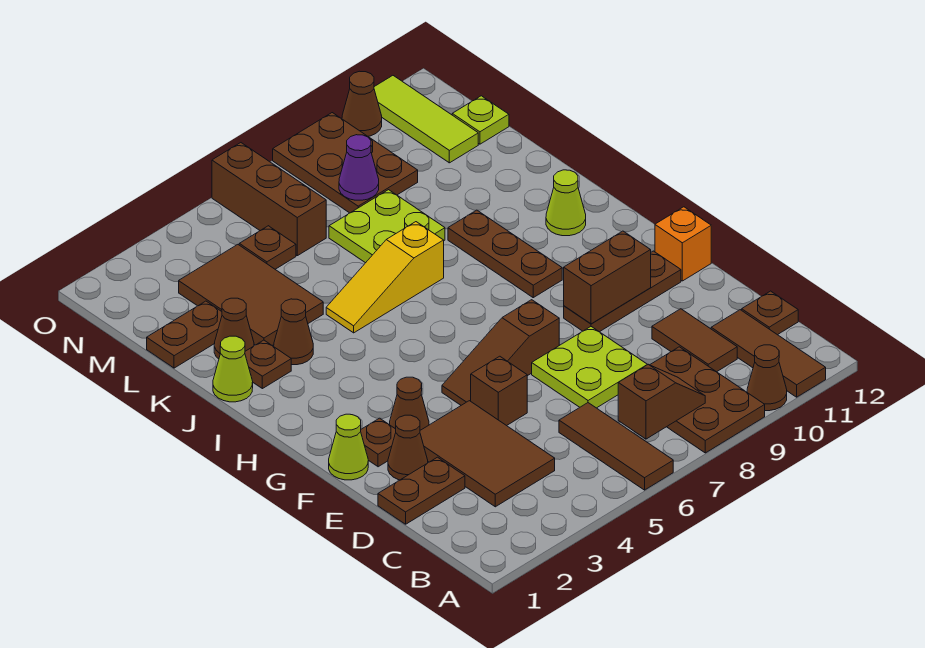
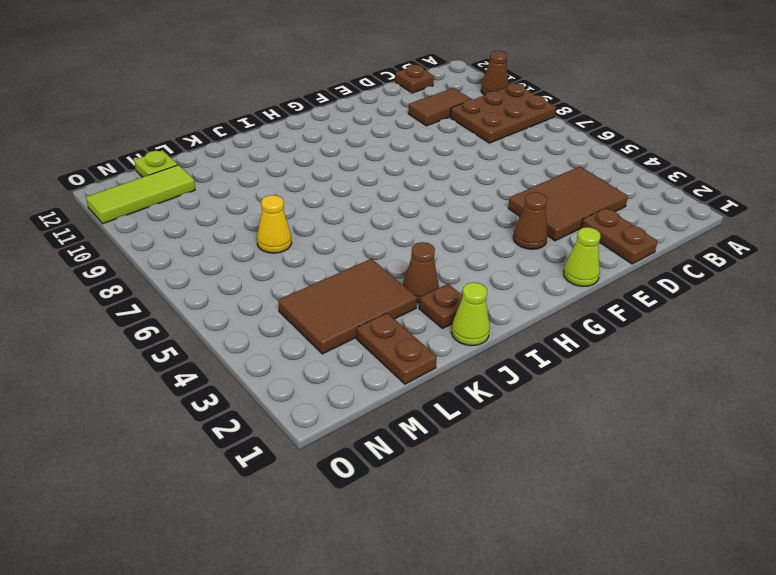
yellow cone L7 level 1 -> lime plate K7:L8 level 1
none -> brown tile A6:C6 level 1
none -> brown tile A11:C11 level 1
none -> lime plate D7:E8 level 1
none -> brown cone E2 level 1

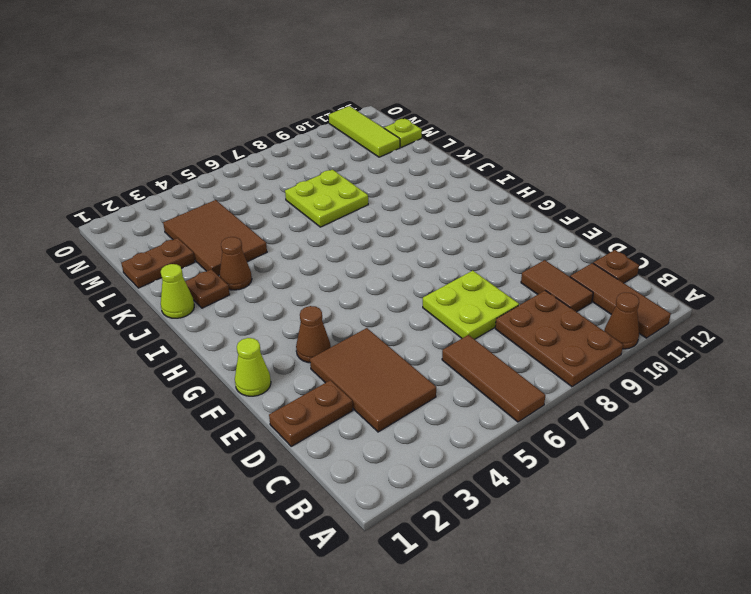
none -> brown cone E2 level 1
none -> brown brick E5 level 1
none -> brown plate F2 level 1
none -> brown slope F5:F7 level 1 top 7

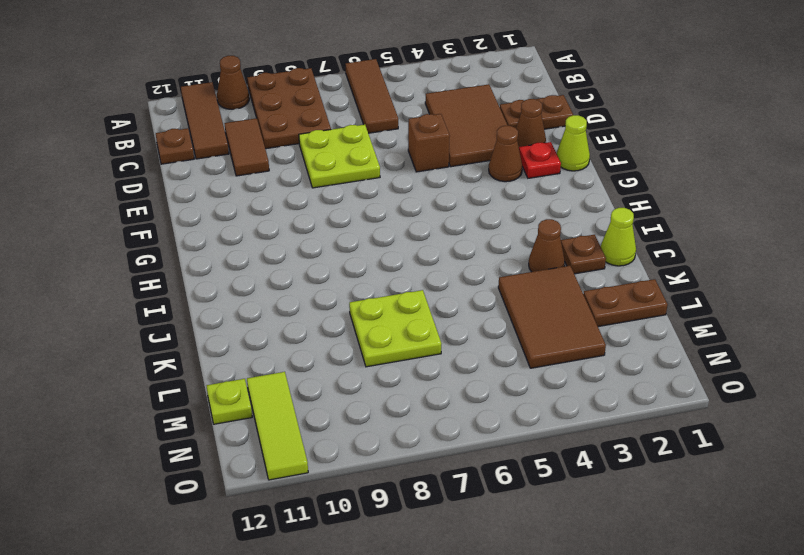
red plate F2 level 1 -> brown plate F2 level 1
none -> brown slope F5:F7 level 1 top 7
none -> brown plate F9:F11 level 1
none -> orange brick F12 level 1
none -> brown plate H9:J9 level 1

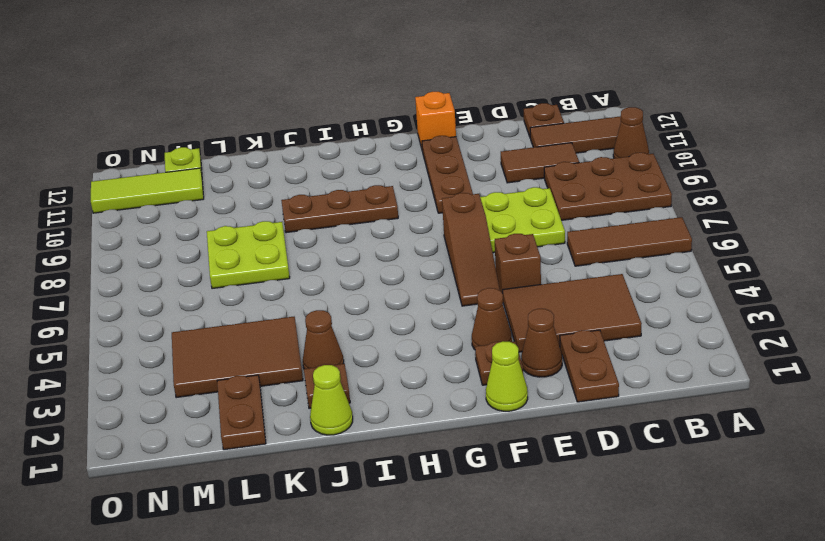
none -> lime cone I11 level 1
none -> yellow slope J5:J7 level 1 top 7
none -> brown cone K2 level 1
none -> brown plate M5 level 1

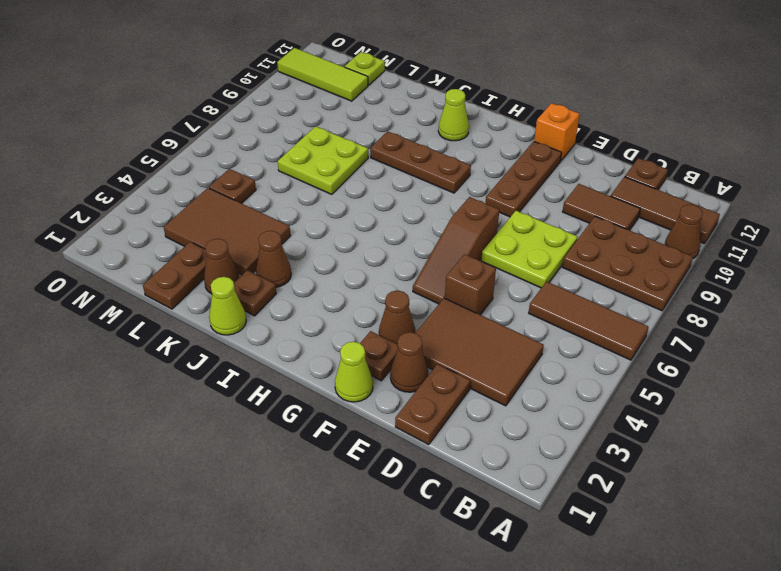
none -> yellow slope J5:J7 level 1 top 7
none -> brown brick M6:O6 level 1
none -> brown plate M8:O9 level 1
none -> brown cone O10 level 1

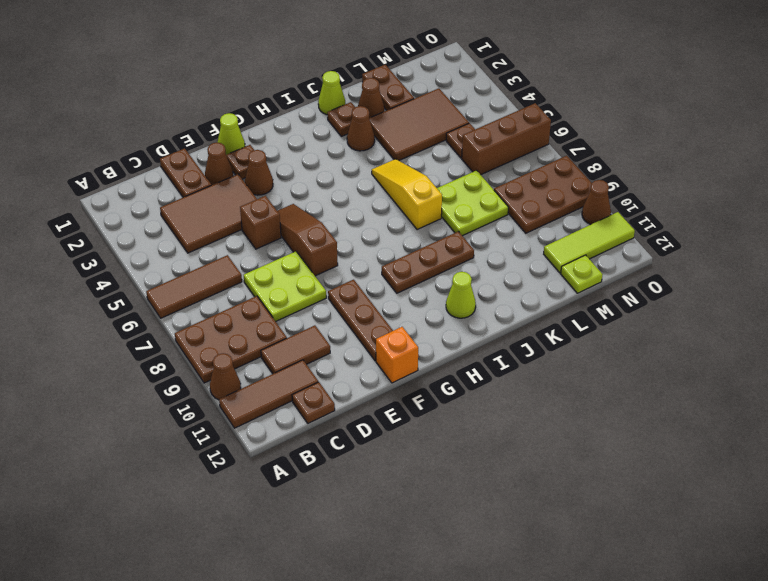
none -> brown slope B7:B8 level 2 top 7
none -> brown brick F9:F10 level 2
none -> purple cone M8 level 2

